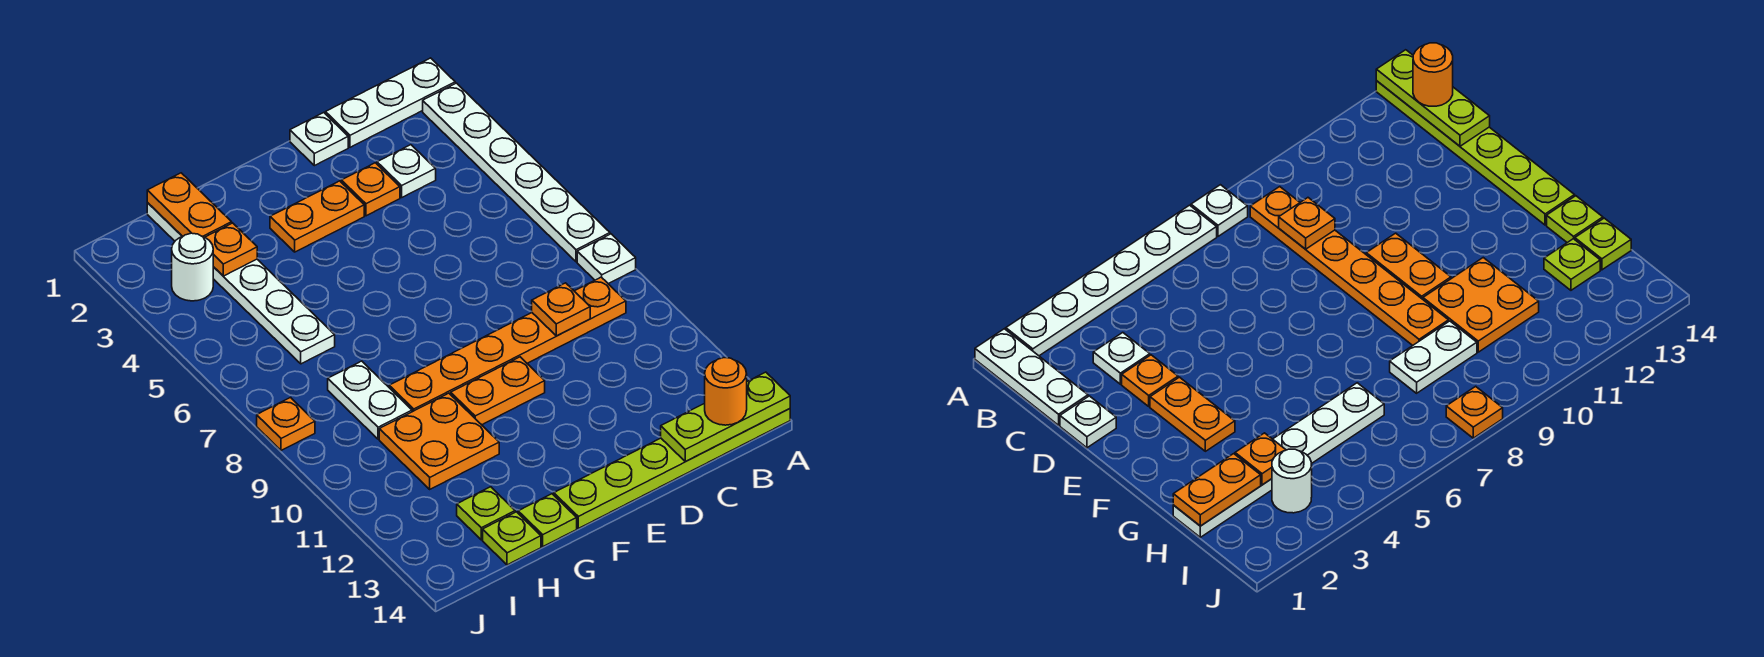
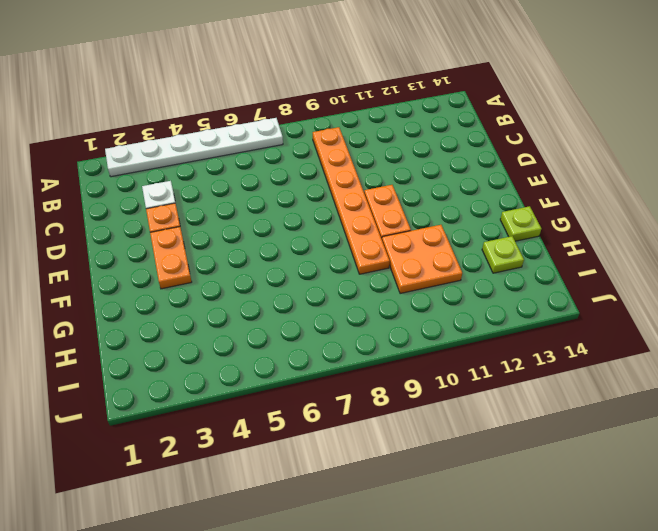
none -> white plate A1:C1 level 1
none -> white plate A8 level 1
none -> lime plate A14:F14 level 1

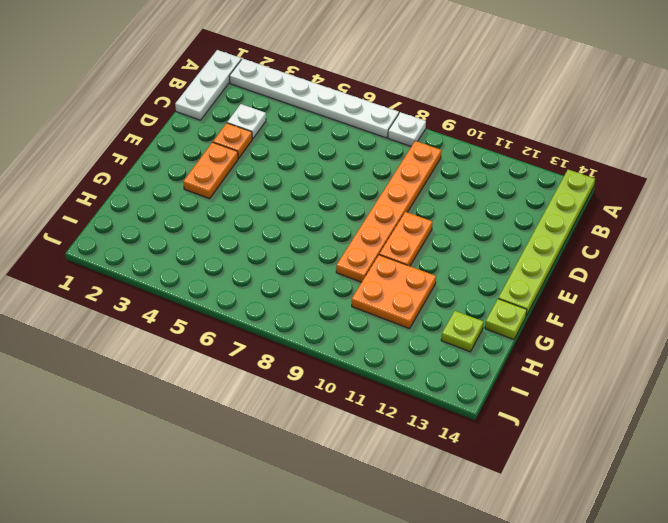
none -> white plate D1 level 1
none -> white plate H1:H6 level 1
none -> white plate H8:H9 level 1

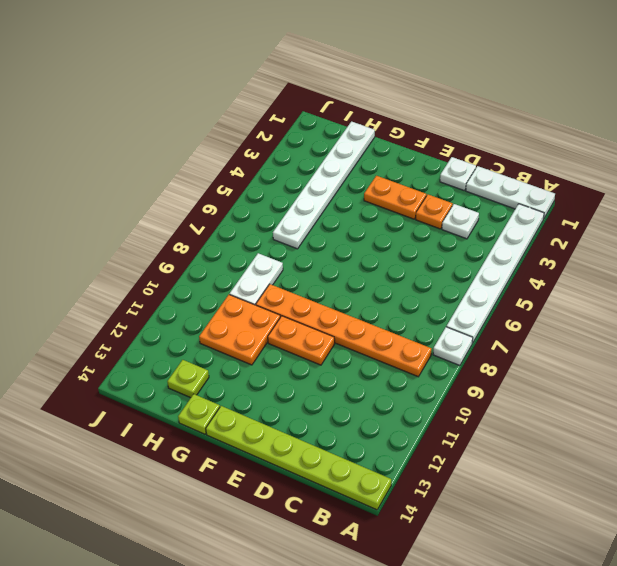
none -> lime plate H14 level 1
none -> white round brick I3 level 1
none -> orange plate J8 level 1

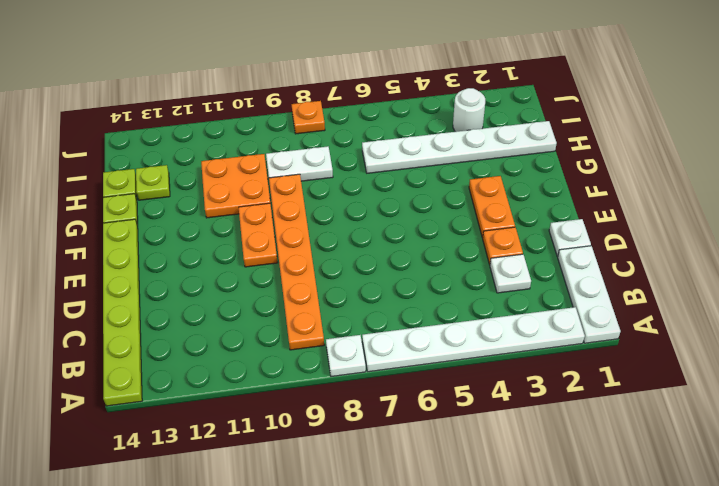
none -> lime plate A14:C14 level 2
none -> orange plate C9 level 2
none -> orange plate H1:H2 level 2

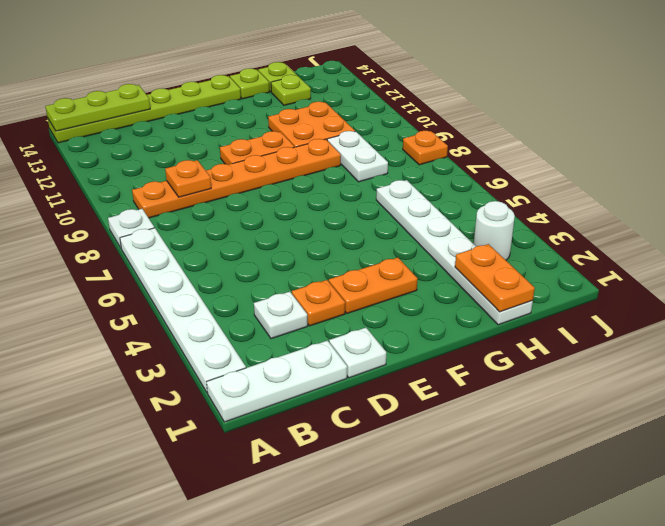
none -> orange plate H3 level 2
none -> orange round brick B14 level 3

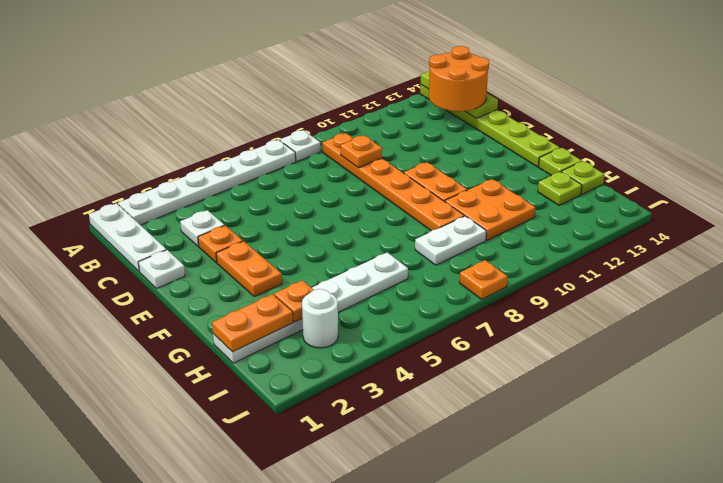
orange round brick B13:C14 level 3 -> orange round brick B14 level 3

